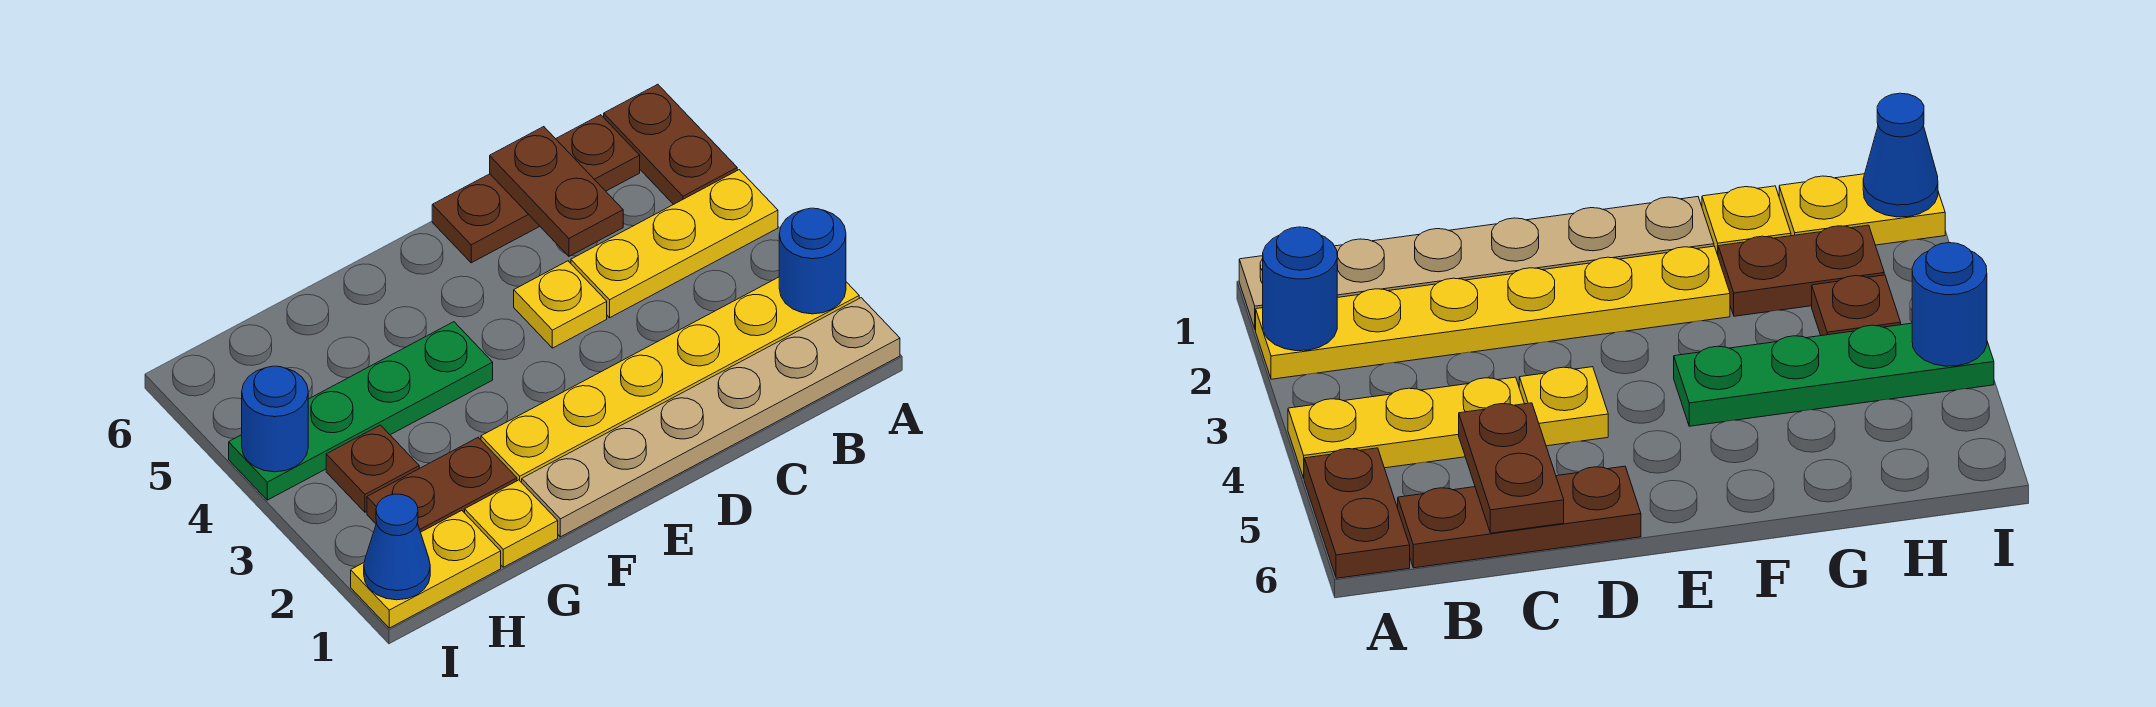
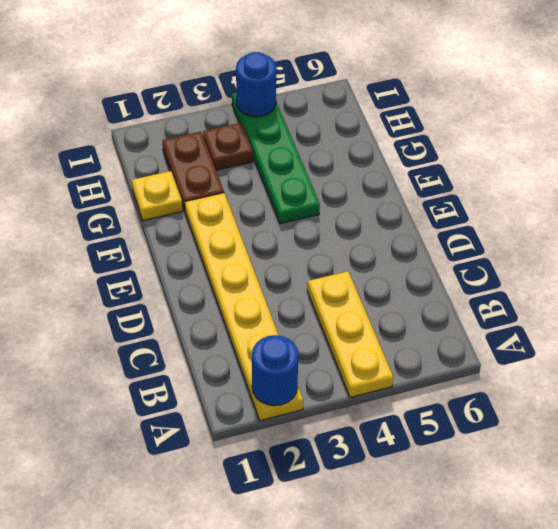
none -> tan plate A1:F1 level 1
none -> brown plate A5:A6 level 1
none -> brown plate B6:D6 level 1

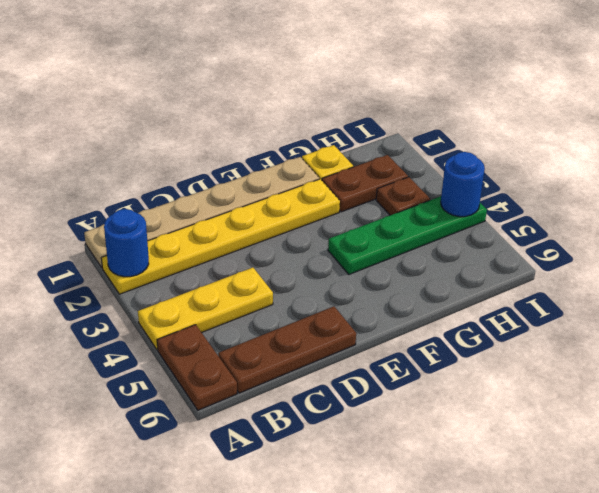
none -> yellow plate D4 level 1
none -> yellow plate H1:I1 level 1
none -> brown plate C5:C6 level 2

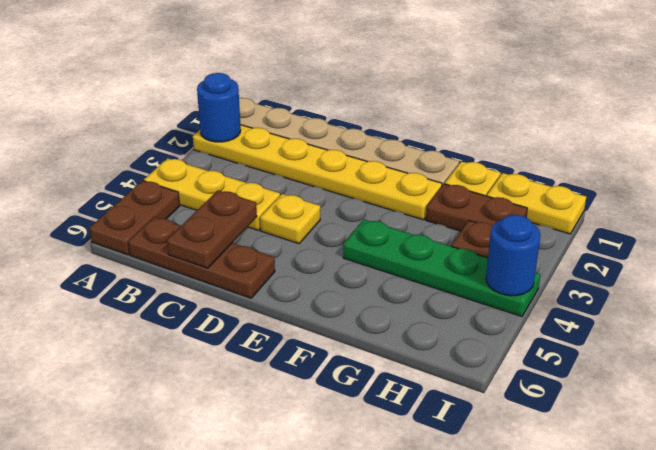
none -> blue cone I1 level 2

